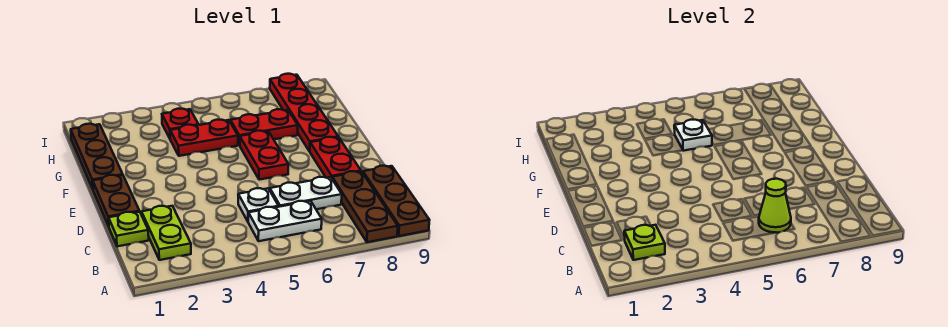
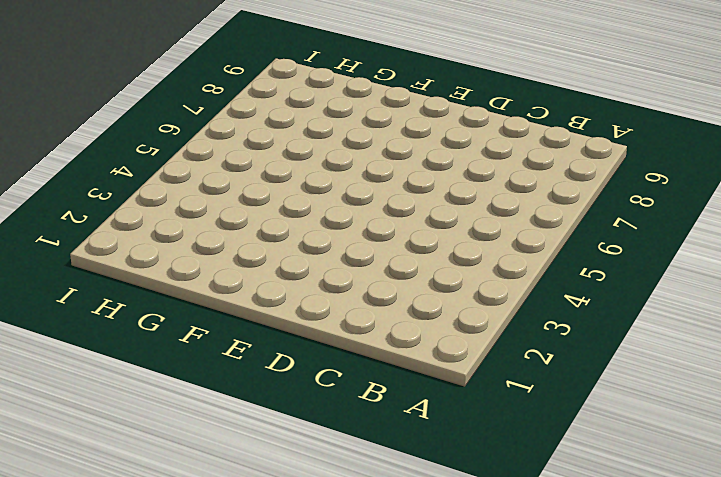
none -> brown plate A8:C8 level 1
none -> brown plate A9:C9 level 1
none -> lime plate B2:C2 level 1

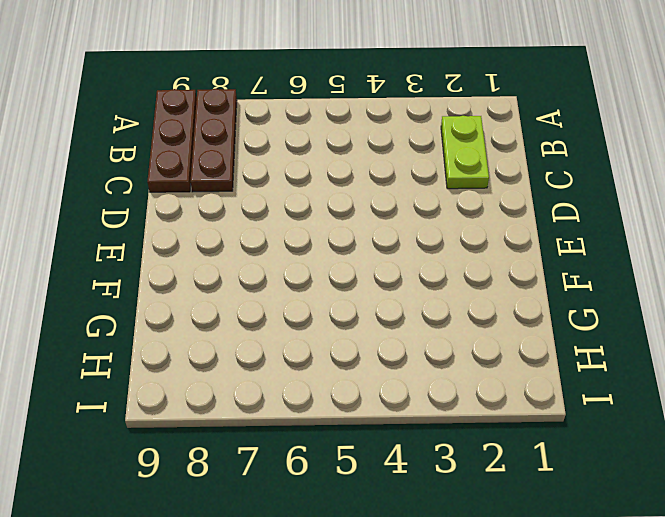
none -> white plate B5:B6 level 1
none -> lime plate C1 level 1
none -> white plate C5 level 1

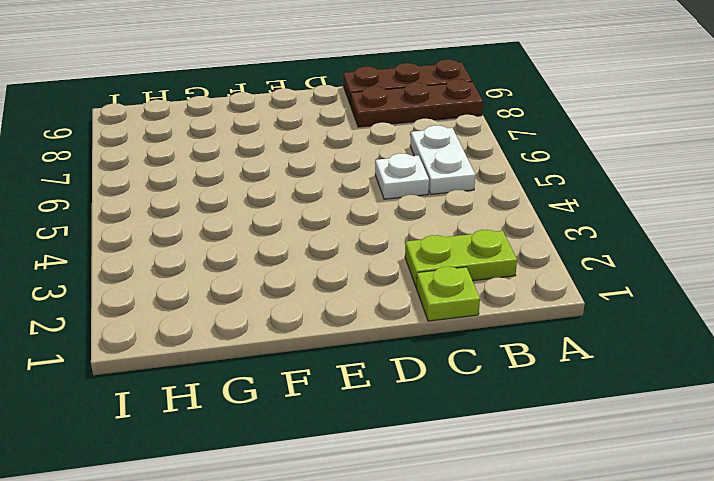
none -> white plate C6:C7 level 1
none -> brown plate D1:E1 level 1
none -> red plate D8:E8 level 1

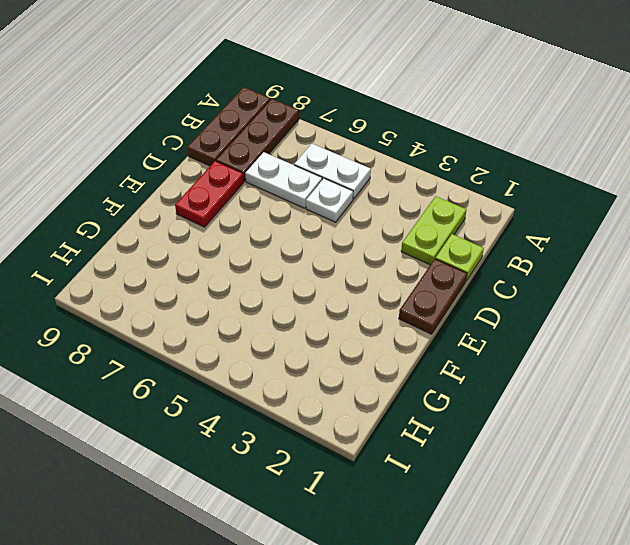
none -> red plate E6:F6 level 1
none -> brown plate F1:H1 level 1
none -> red plate F8:I8 level 1

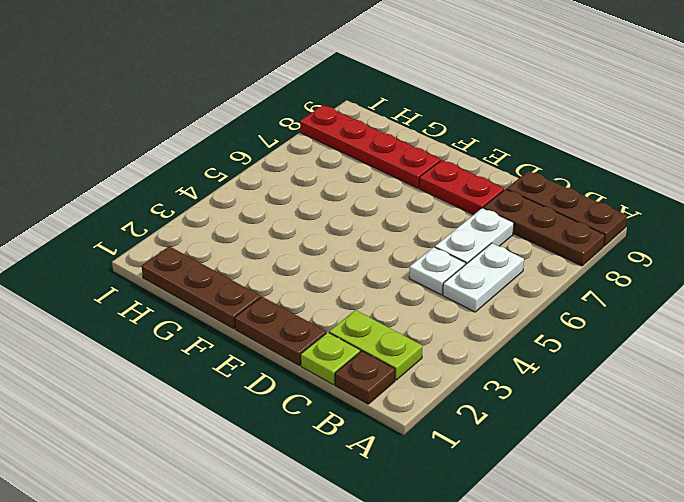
brown plate B1 level 1 -> none
none -> red plate E6:F6 level 1
none -> red plate G4:G5 level 1
none -> red plate G6:G7 level 1

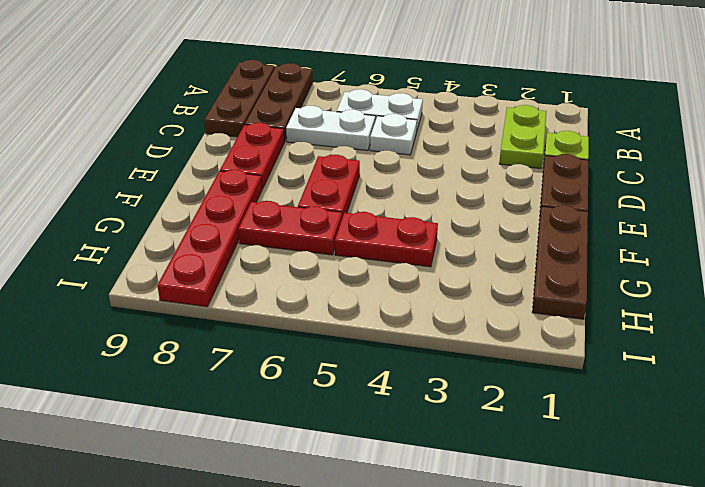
none -> red plate H4 level 1
none -> lime plate B2 level 2
none -> lime cone B6 level 2

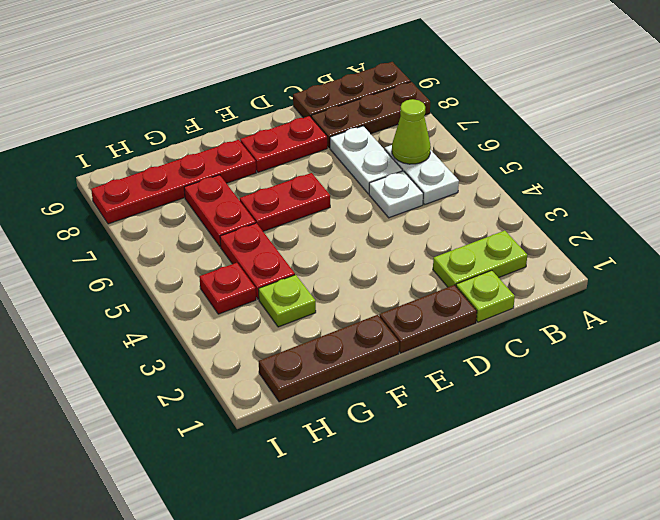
lime plate G3 level 1 -> lime plate B2 level 2
none -> white plate G5 level 2

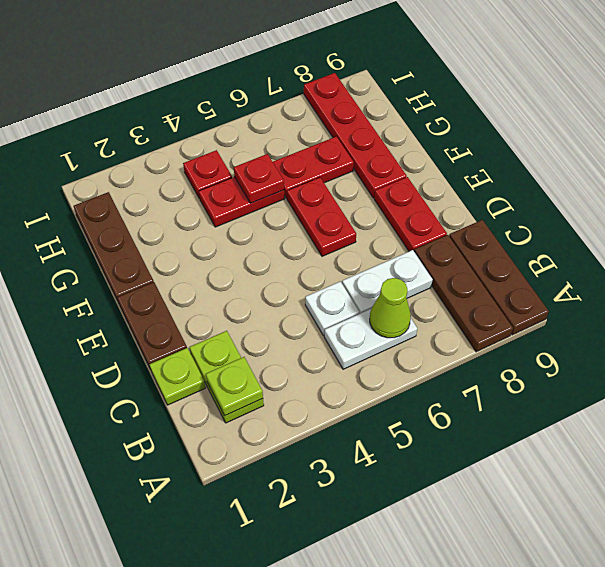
red plate G5 level 2 -> white plate G5 level 2

